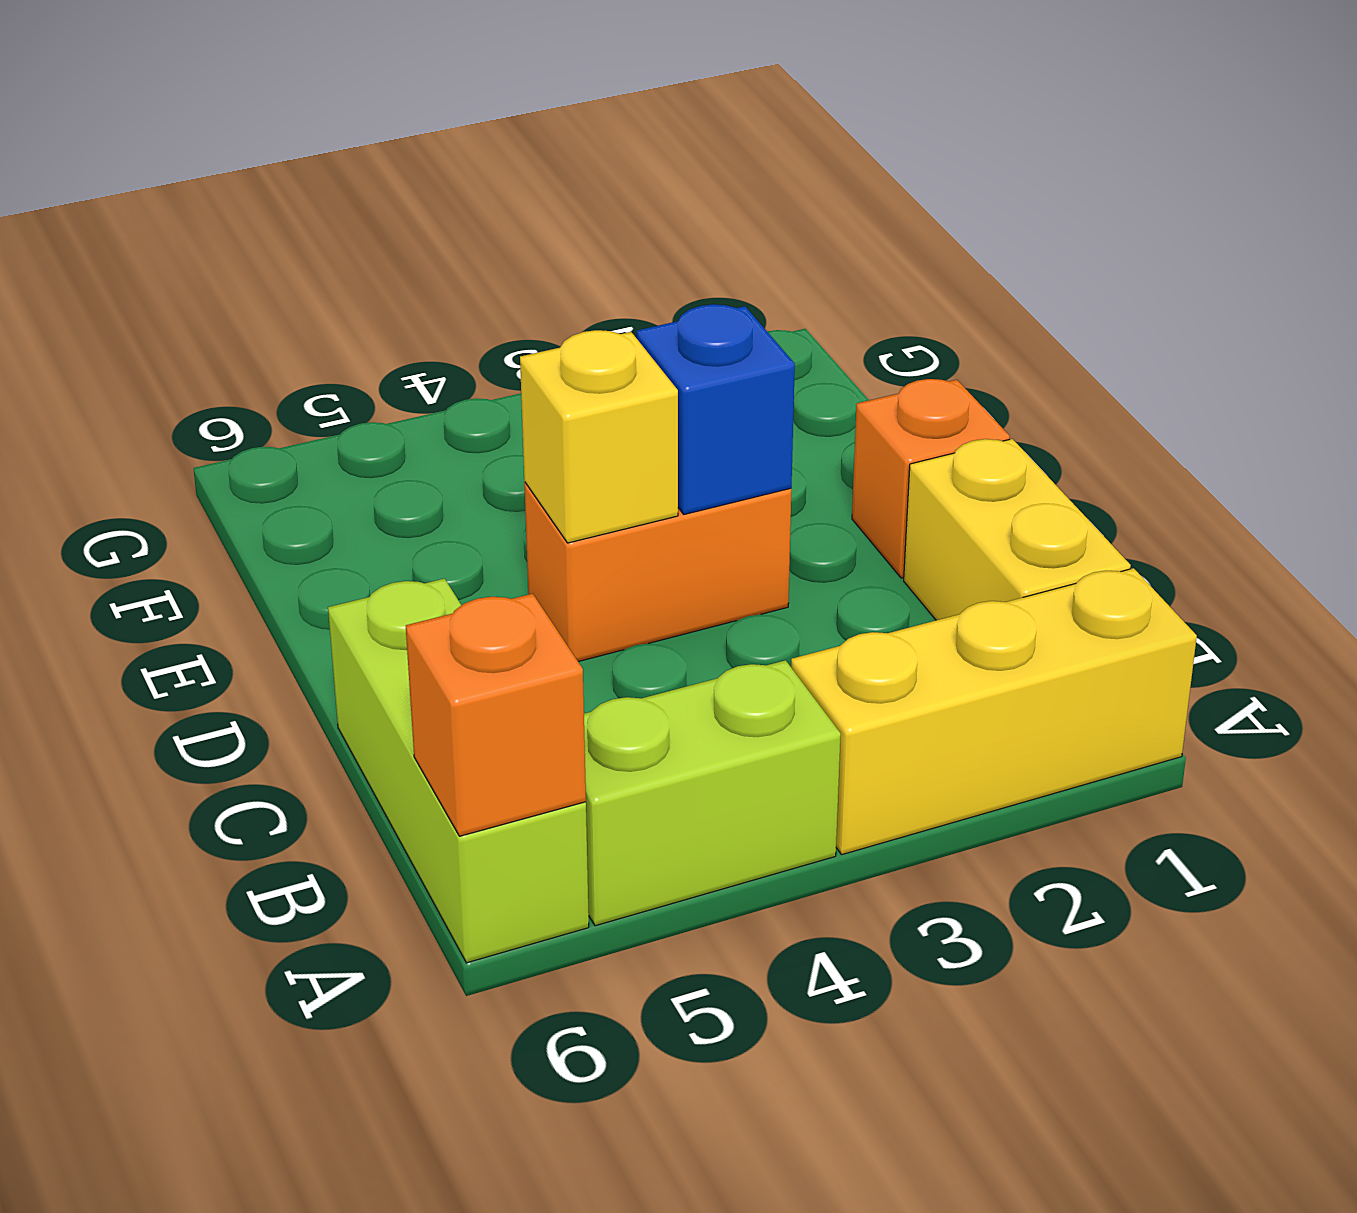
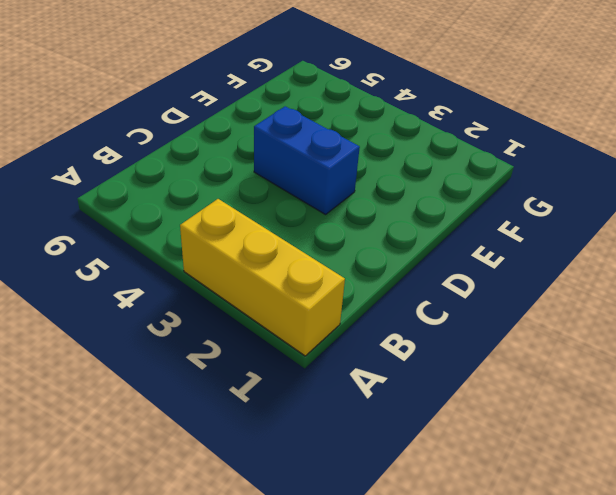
blue brick D3:D4 level 1 -> orange brick D3:D4 level 1
none -> lime brick A4:A5 level 1
none -> lime brick A6:C6 level 1

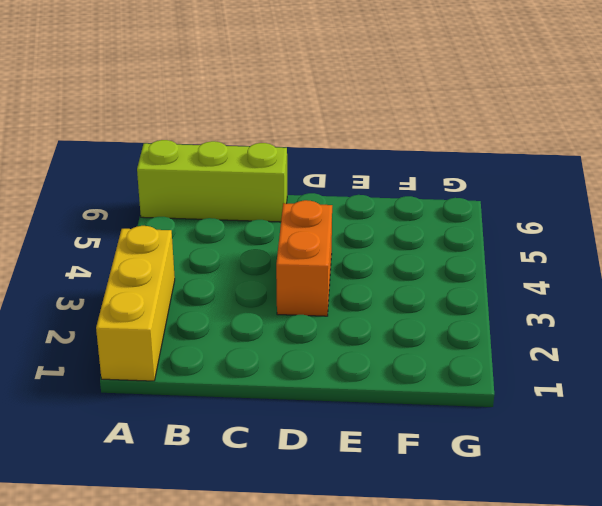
none -> lime brick A4:A5 level 1
none -> yellow brick B1:C1 level 1

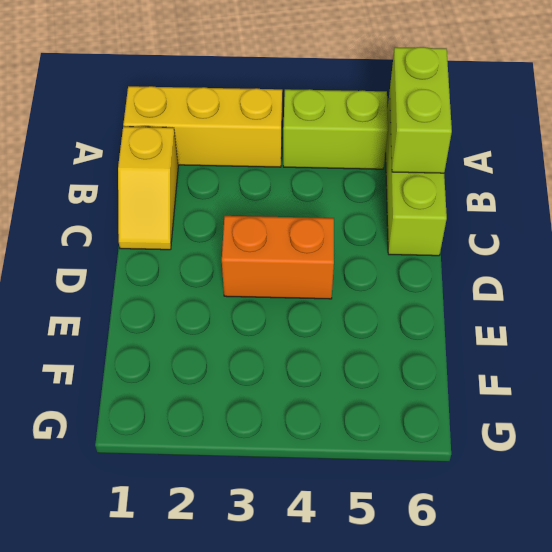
lime brick A6:B6 level 2 -> orange brick A6 level 2
yellow slope B1:C1 level 1 top B -> yellow brick B1:C1 level 1
none -> orange brick D1 level 1
none -> blue brick D3 level 2

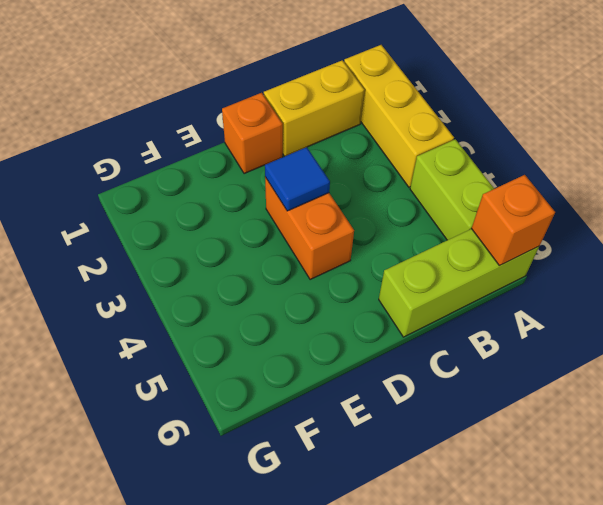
blue tile D3 level 2 -> blue brick D3 level 2
none -> yellow brick D4 level 2

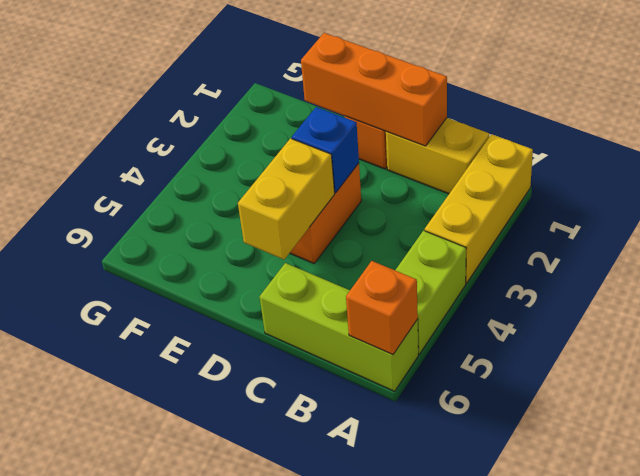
orange brick C1:E1 level 2 -> none
yellow brick D4:D5 level 2 -> yellow brick D4 level 2

